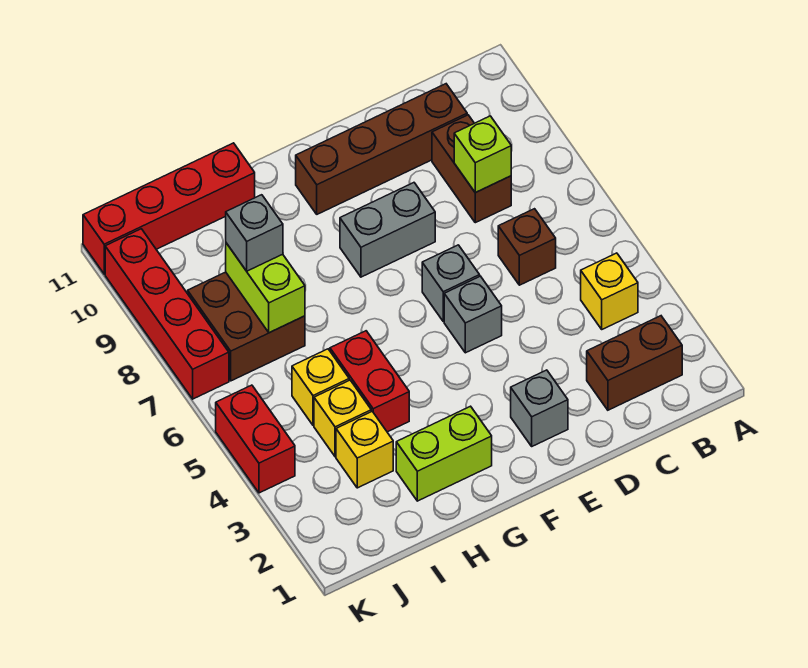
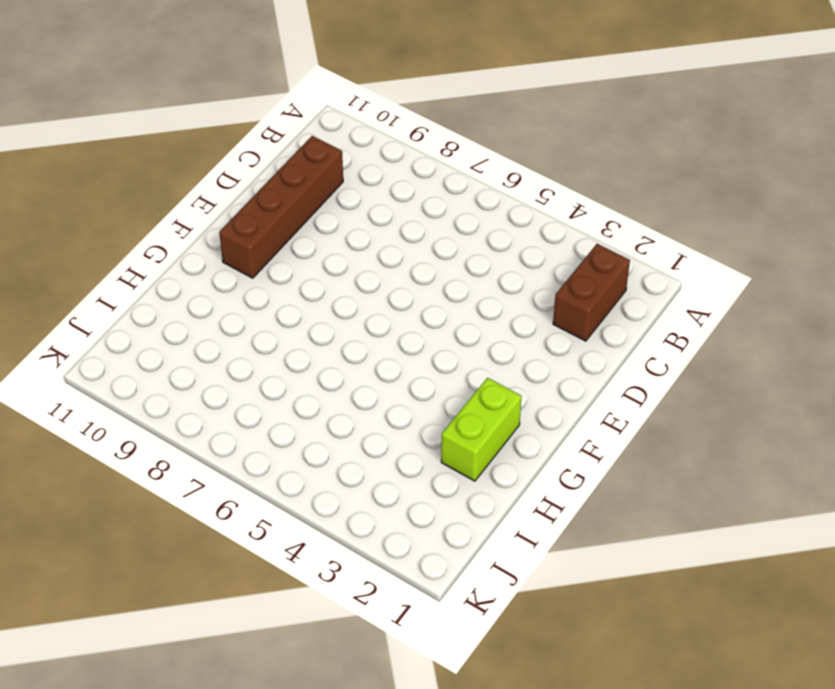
none -> yellow brick B4 level 1
none -> brown brick C6 level 1
none -> brown brick C8:C9 level 1

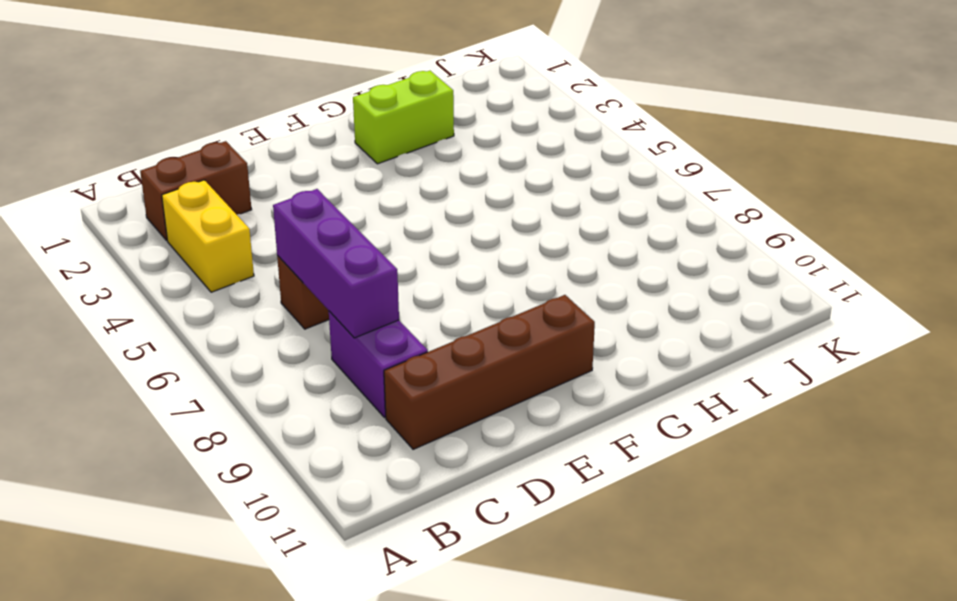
yellow brick B3:B4 level 1 -> yellow brick B4 level 1
purple brick C6:C8 level 2 -> lime brick C8 level 2
purple brick C8:C9 level 1 -> brown brick C8:C9 level 1
none -> grey brick E2 level 1
none -> grey brick E5 level 1
none -> grey brick E6 level 1

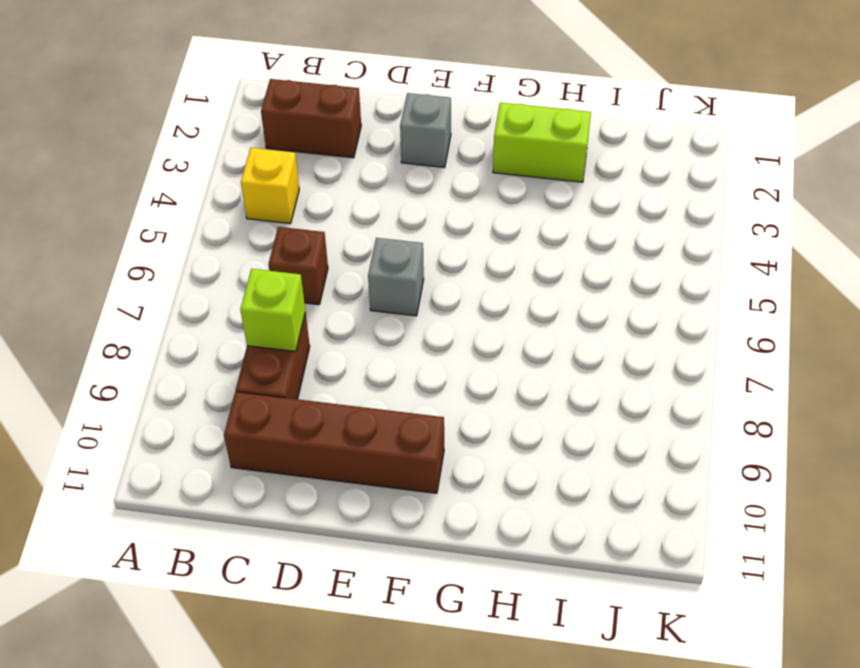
none -> grey brick E5 level 1
none -> grey brick E8:F8 level 1
none -> red brick H4:H5 level 1

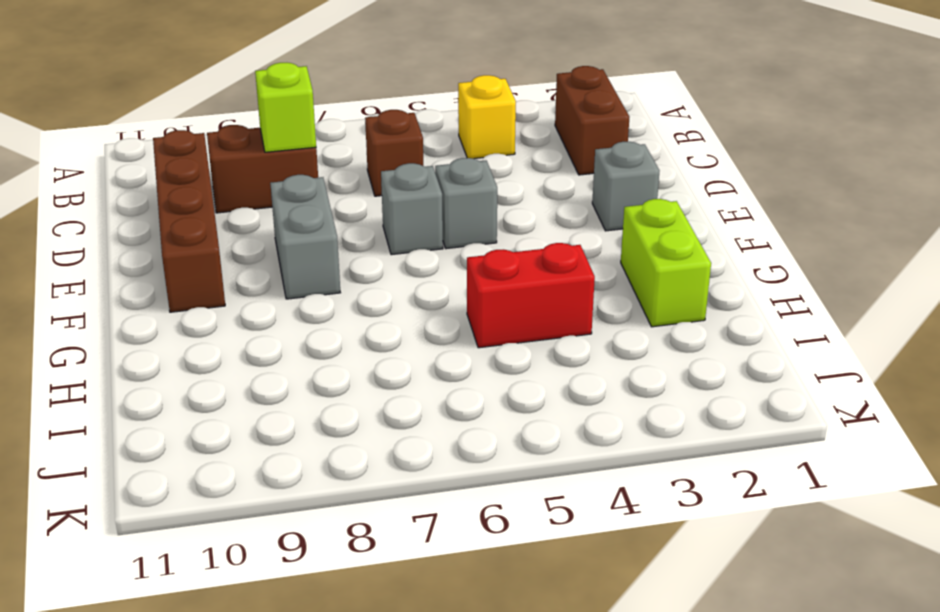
none -> red brick H11:K11 level 1
none -> yellow brick I3 level 1
none -> yellow brick I4 level 1

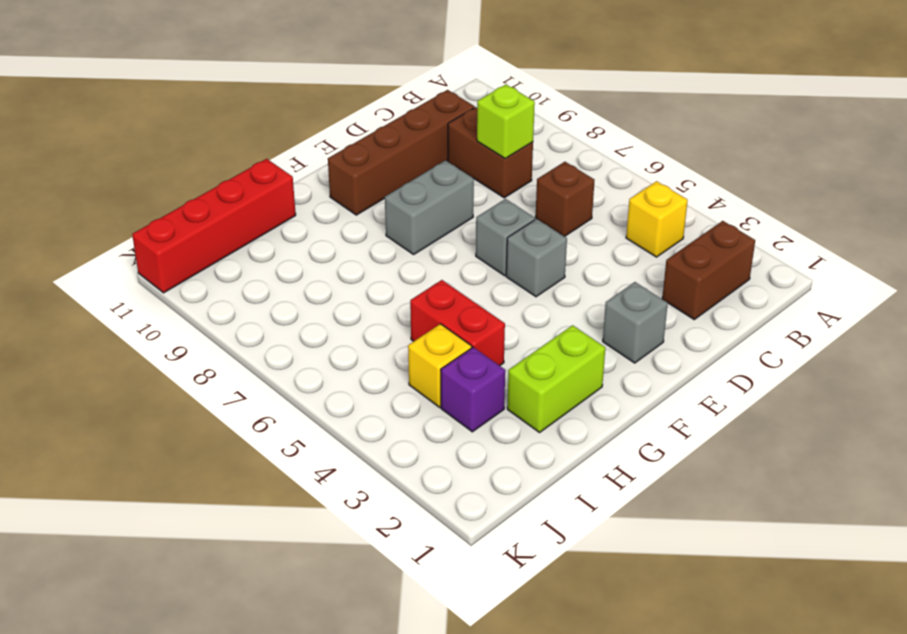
purple brick I3 level 1 -> yellow brick I3 level 1
none -> yellow brick I5 level 1
none -> brown brick I7:J8 level 1
none -> red brick K4:K5 level 1

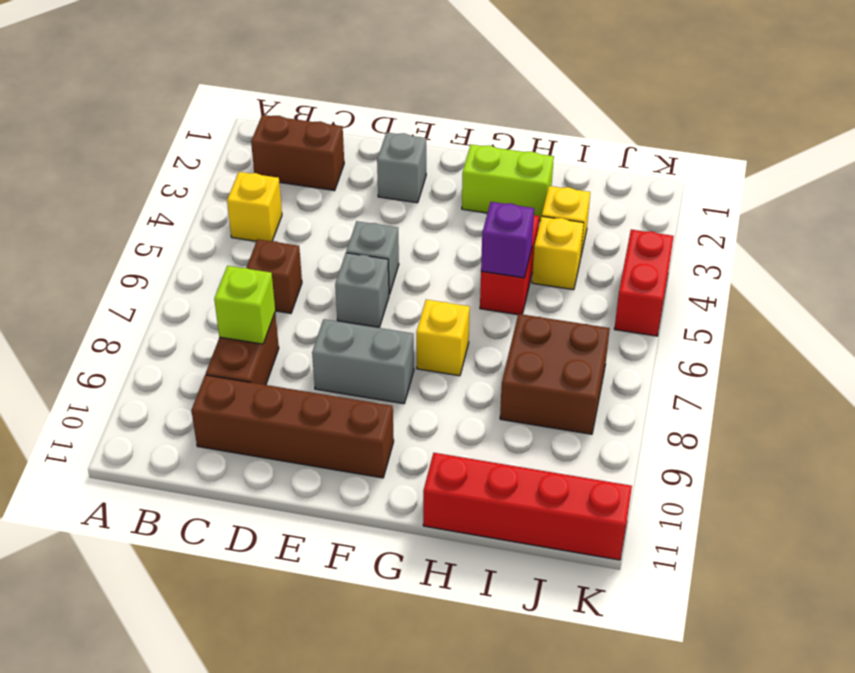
yellow brick G7 level 1 -> yellow brick I5 level 1
purple brick H5 level 2 -> none
none -> red brick K7:K10 level 1
none -> lime brick I7:I8 level 2
none -> grey brick I8 level 3

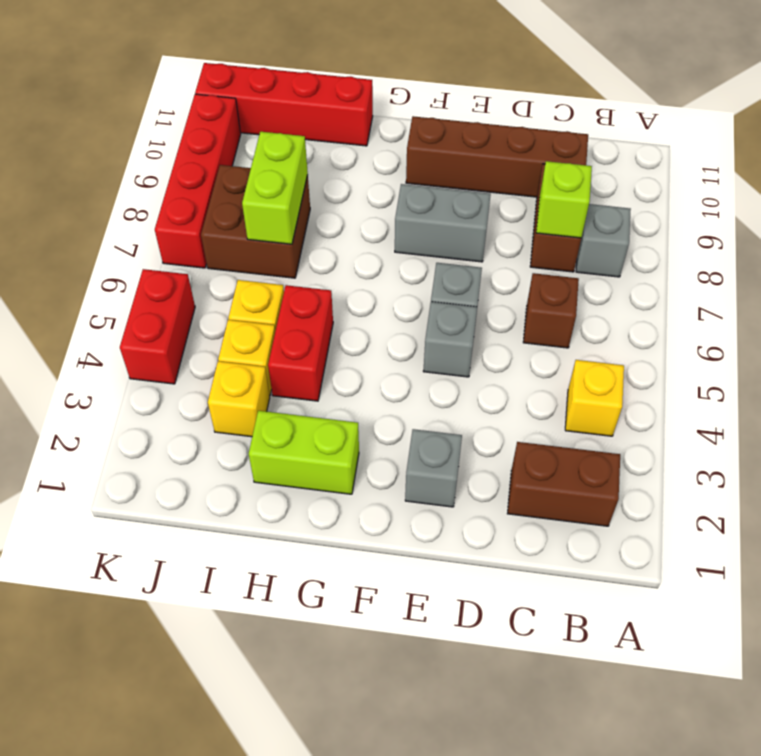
grey brick B8 level 1 -> grey brick I8 level 3

